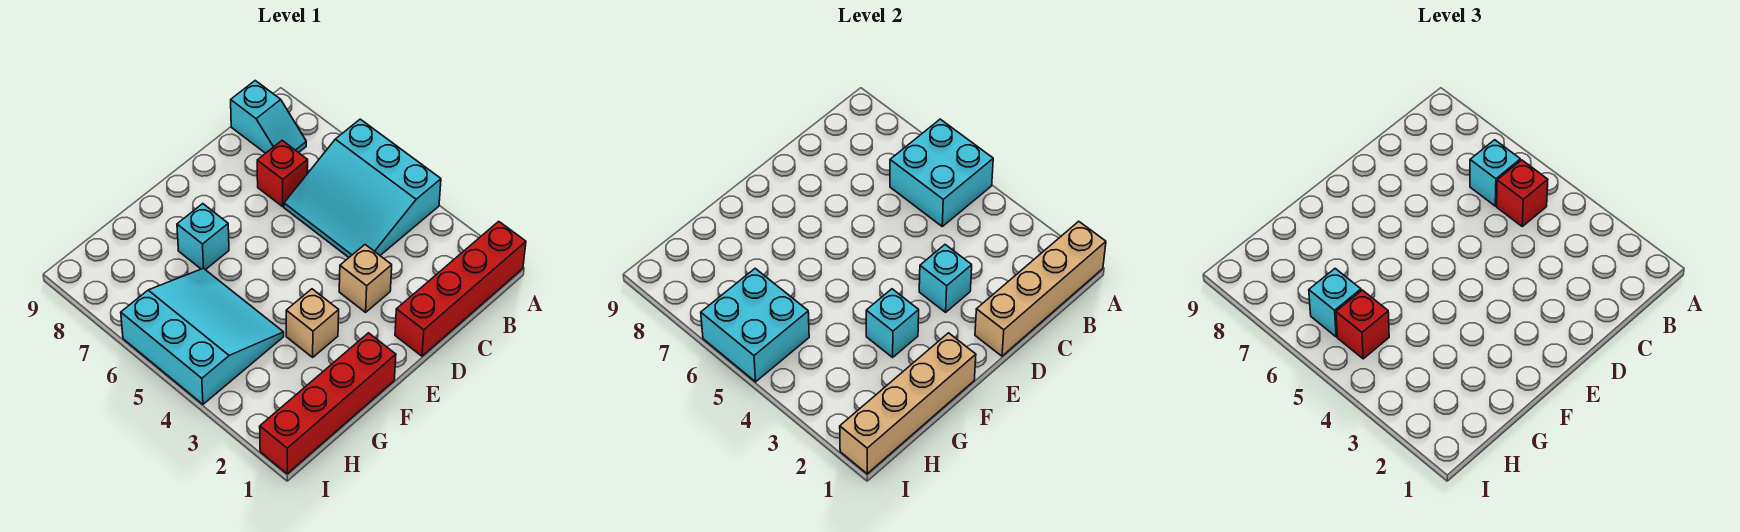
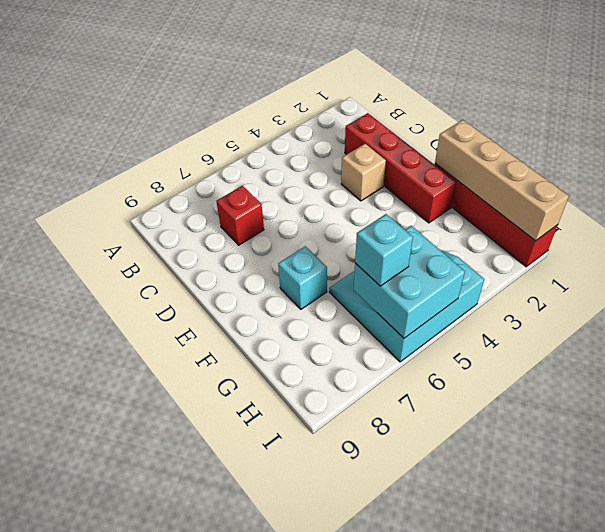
red brick C2:F2 level 1 -> red brick A1:D1 level 1
none -> cyan slope A4:C6 level 1 top A
none -> cyan slope B8:B9 level 1 top 9
none -> tan brick F3 level 1

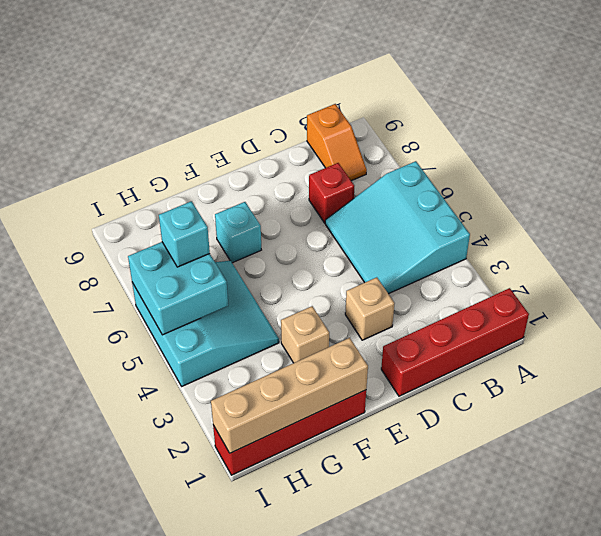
orange slope B8:B9 level 1 top 9 -> cyan slope B8:B9 level 1 top 9
none -> tan brick A1:D1 level 2
none -> cyan brick A5:B6 level 2
none -> cyan brick D3 level 2

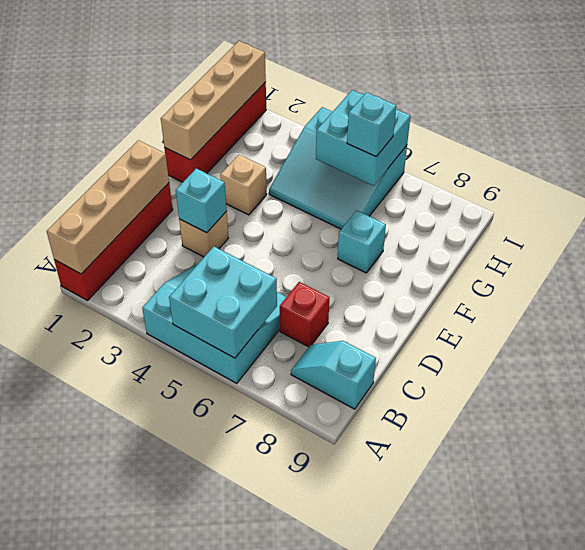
none -> cyan brick F3 level 2
none -> red brick B5 level 3
none -> cyan brick B6 level 3

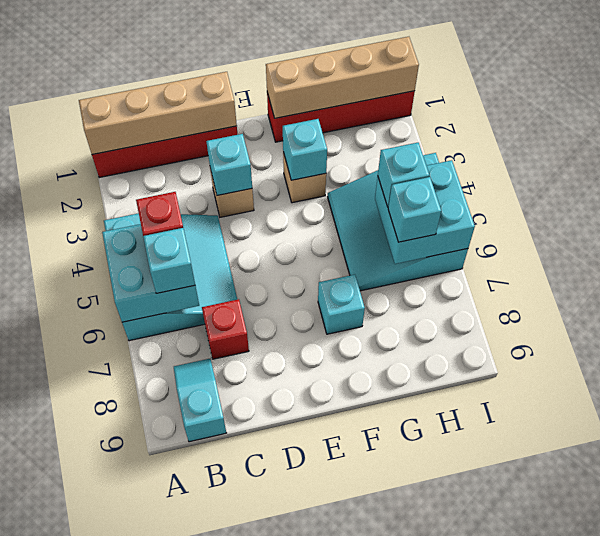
cyan brick H5 level 3 -> red brick H5 level 3

